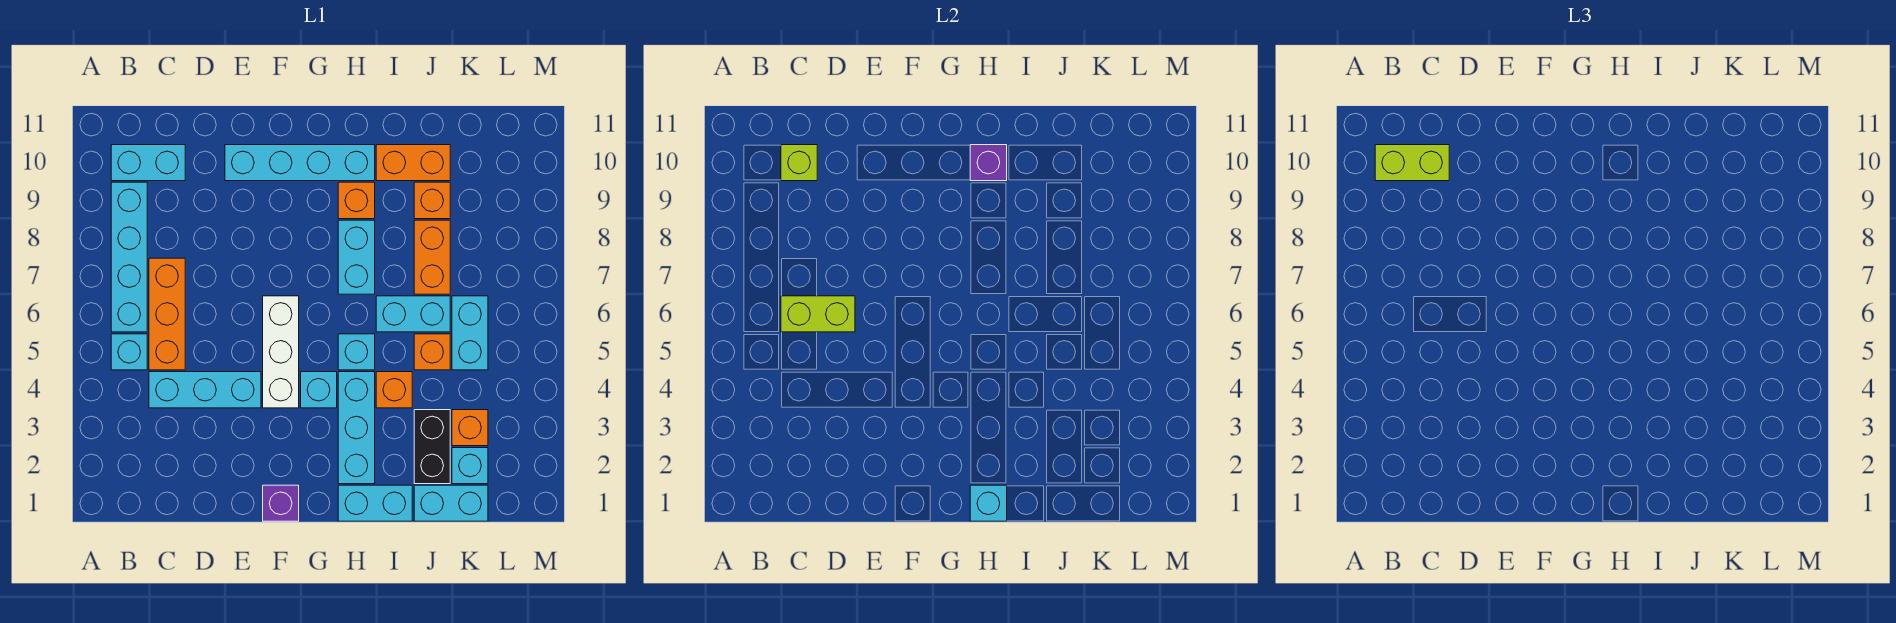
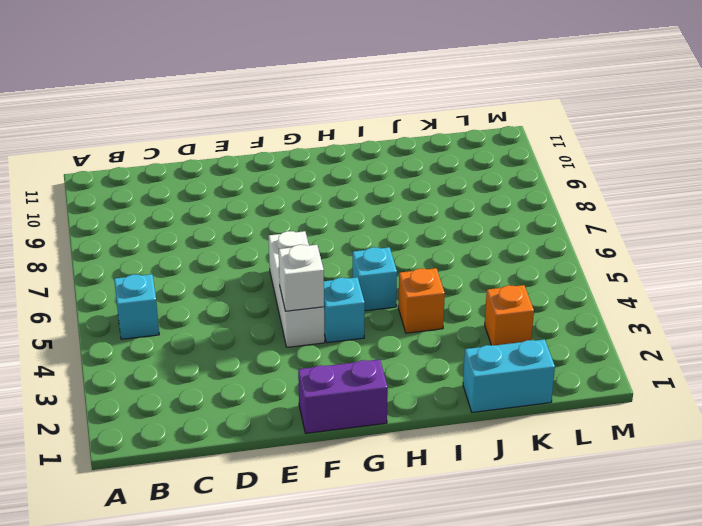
purple brick F1:G1 level 1 -> purple brick F1 level 1
white brick F4 level 2 -> none
none -> cyan brick B6:B9 level 1
none -> cyan brick B10:C10 level 1
none -> cyan brick C4:E4 level 1
none -> orange brick C5:C7 level 1

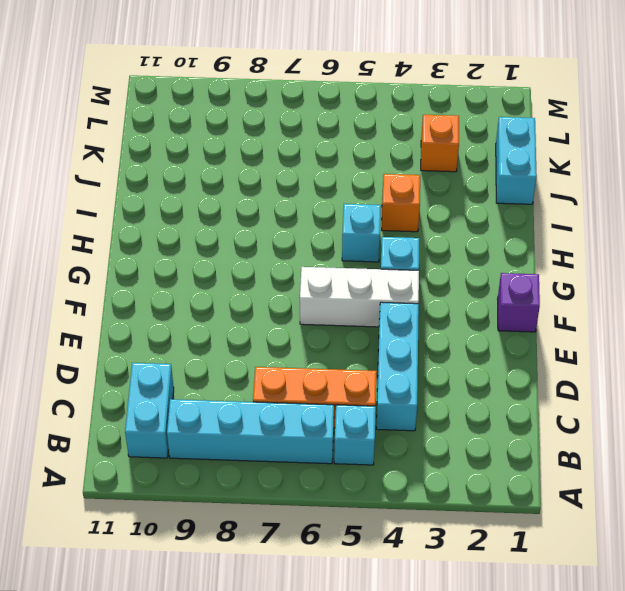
none -> cyan brick E10:H10 level 1
none -> cyan brick H1:I1 level 1
none -> cyan brick H2:H4 level 1
none -> cyan brick H7:H8 level 1

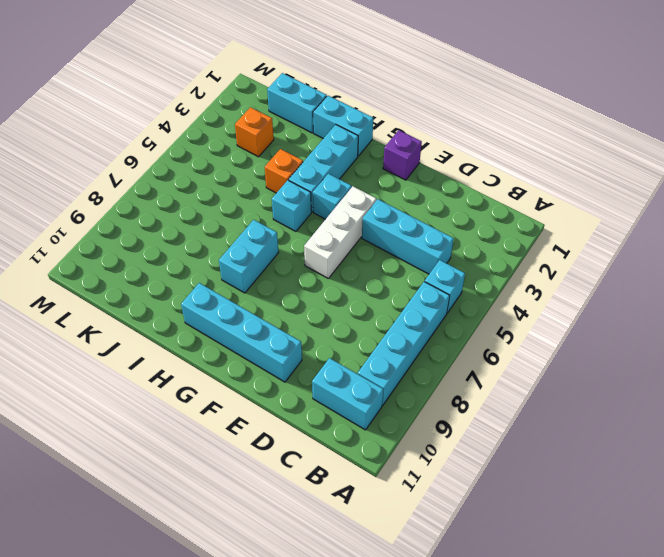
none -> orange brick C5:C7 level 1
none -> orange brick H9 level 1
none -> cyan brick I6:J6 level 1
none -> orange brick I10:J10 level 1

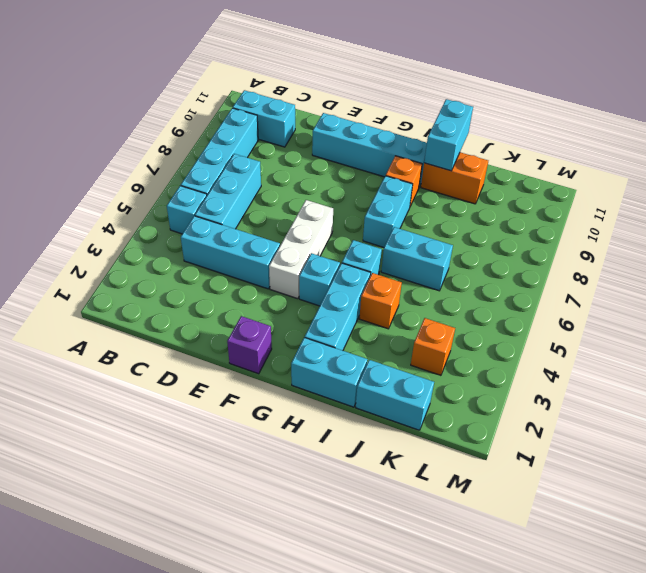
cyan brick C5:C7 level 1 -> orange brick C5:C7 level 1
cyan brick I10:I11 level 2 -> cyan brick K5:K6 level 1
none -> black brick J2:J3 level 1
none -> orange brick J5 level 1
none -> orange brick J7:J8 level 1
none -> orange brick J9 level 1

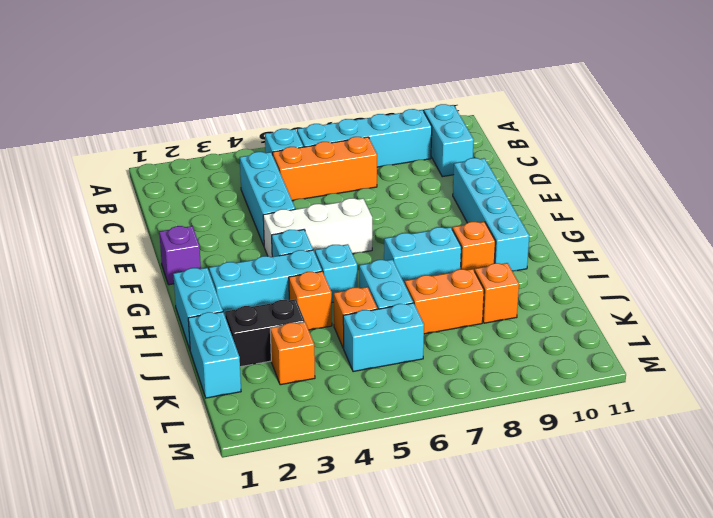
none -> orange brick I10:J10 level 1
none -> cyan brick K2 level 1
none -> lime brick C6:D6 level 2
none -> lime brick C10 level 2

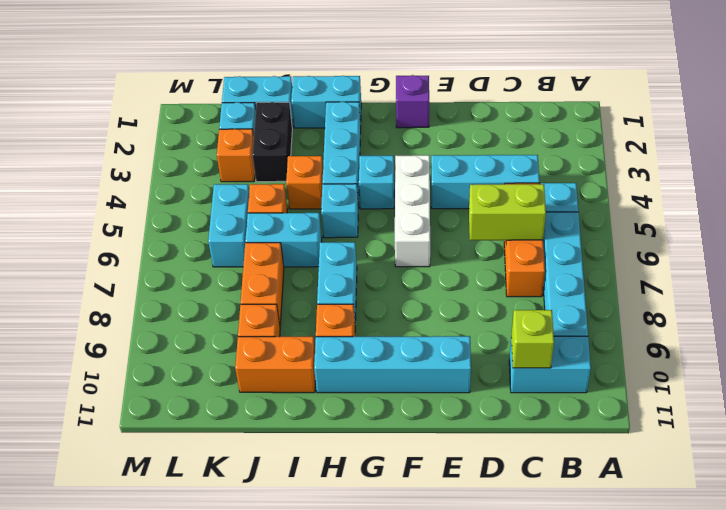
none -> cyan brick H1 level 2
none -> purple brick H10 level 2
none -> lime brick B10:C10 level 3

